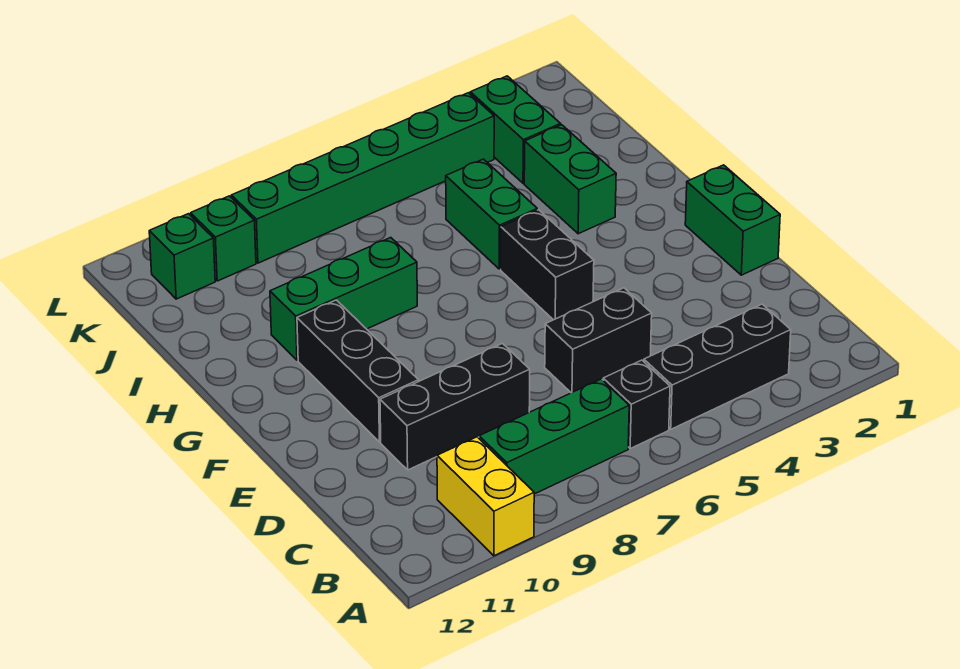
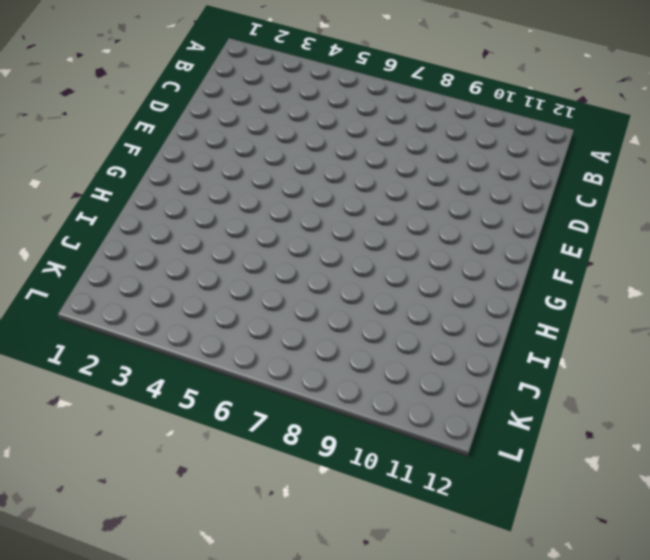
none -> yellow brick A10:B10 level 1
none -> black brick B3:B5 level 1
none -> black brick B6 level 1

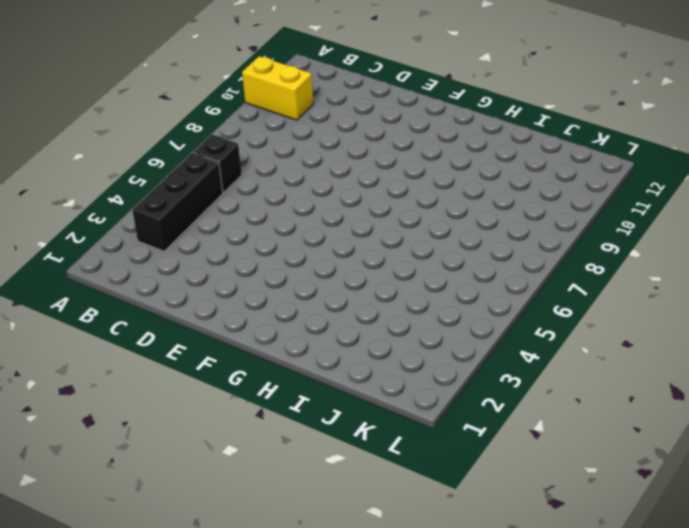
none -> green brick B7:B9 level 1
none -> black brick D5:D6 level 1
none -> black brick D8:D10 level 1

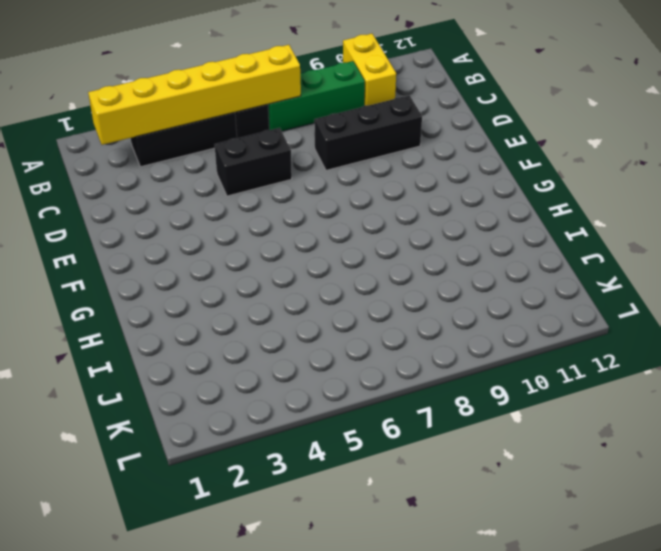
yellow brick B2:B7 level 2 -> none
none -> green brick E1:F1 level 1
none -> black brick E10:G10 level 1
none -> black brick F5:G5 level 1

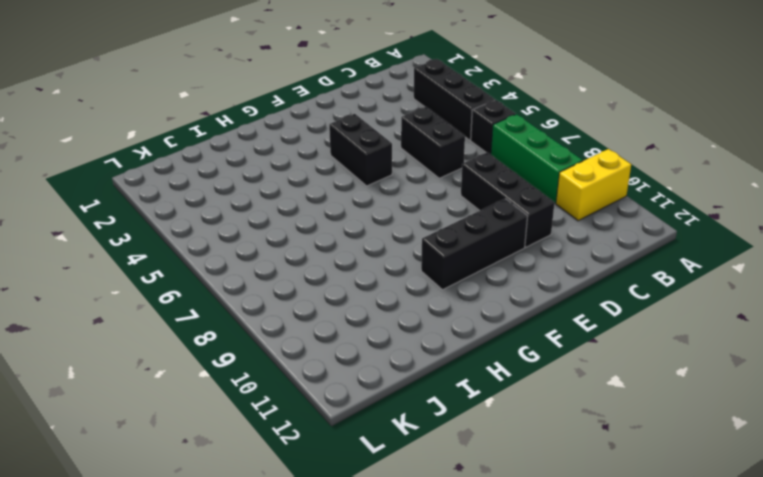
black brick F4:F5 level 1 -> black brick F5:G5 level 1
none -> green brick E1:F1 level 1
none -> green brick H3:I3 level 1
none -> green brick H5:I5 level 1

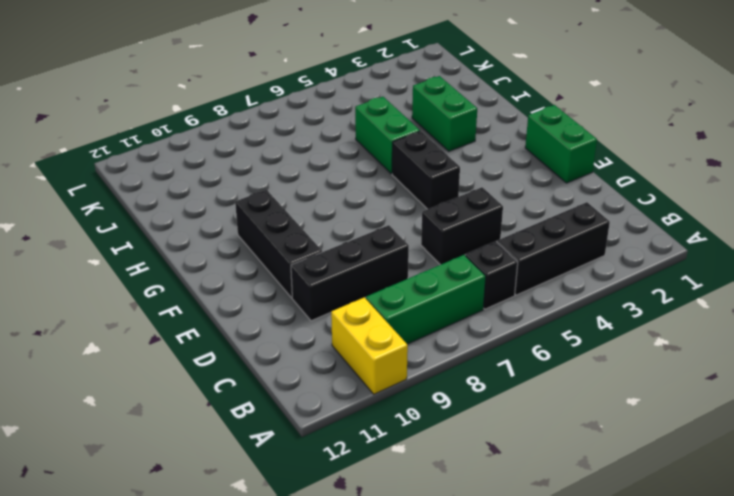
none -> green brick H8:H10 level 1
none -> green brick J3:K3 level 1
none -> green brick K4:K9 level 1

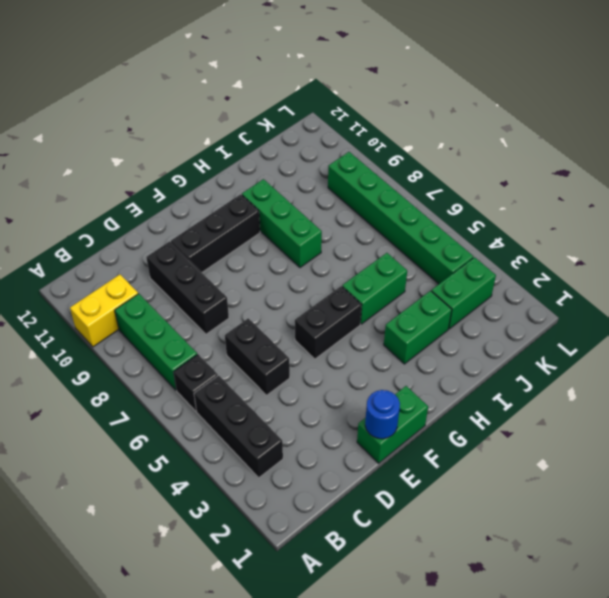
blue round brick E1 level 2 -> none
none -> green brick K10 level 1
none -> green brick K11 level 1

